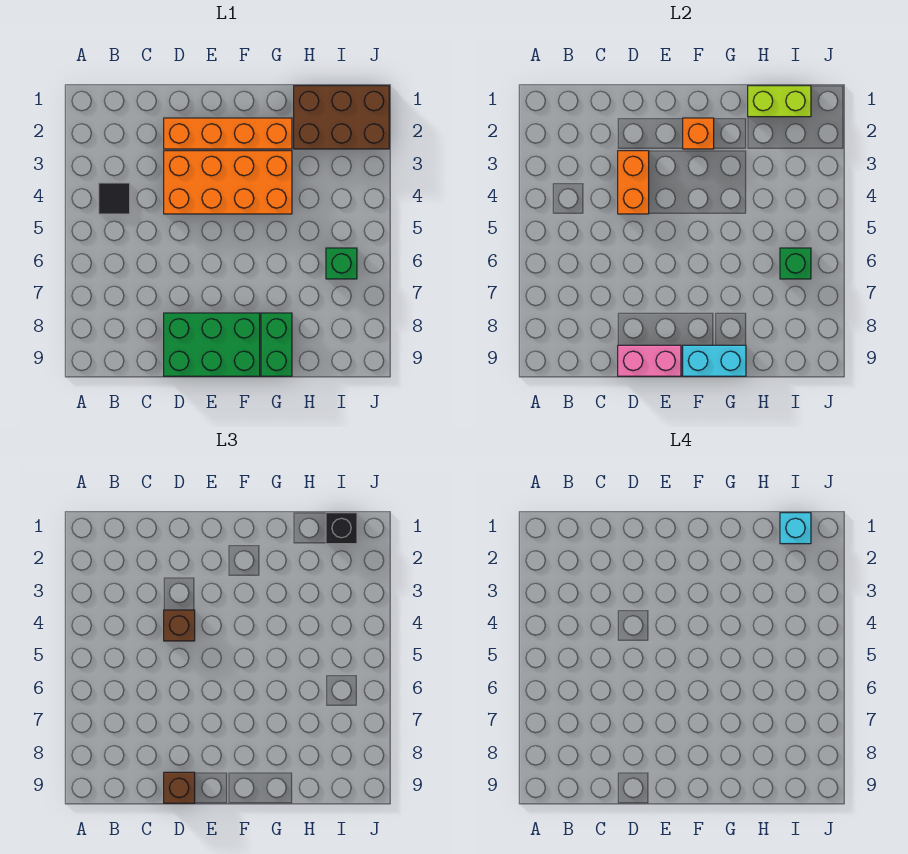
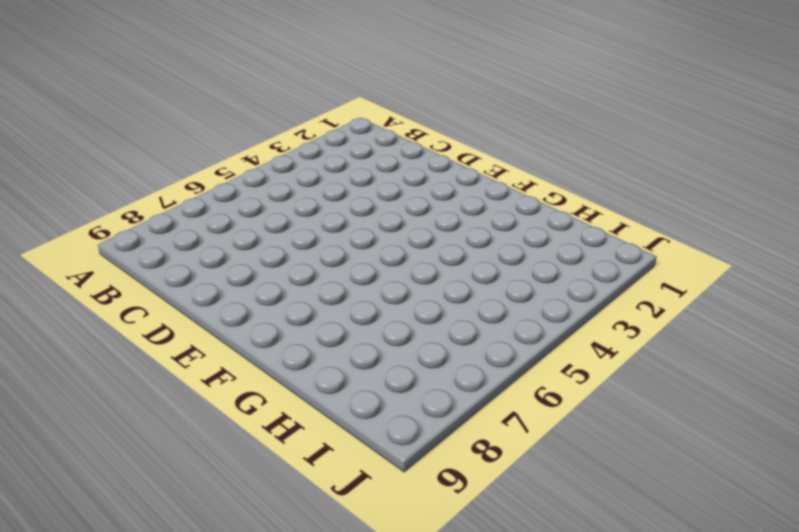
none -> black tile B4 level 1
none -> orange brick D2:G2 level 1
none -> orange brick D3:G4 level 1

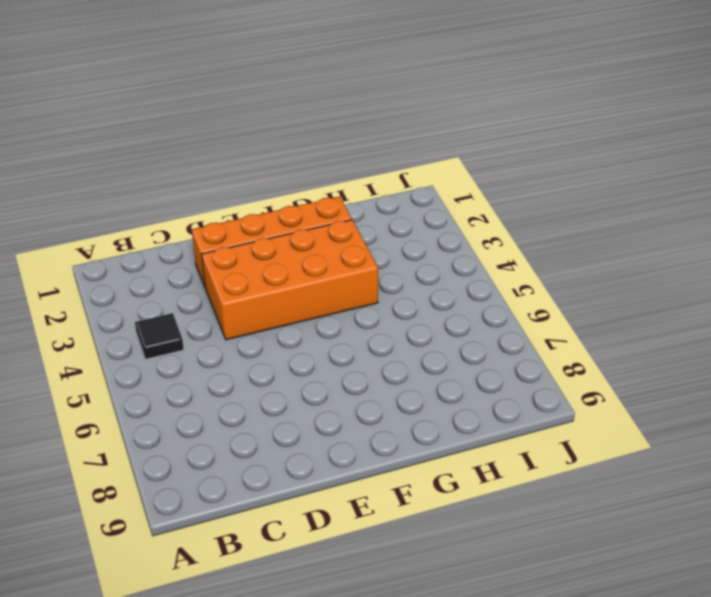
none -> green brick D8:F9 level 1
none -> green brick G8:G9 level 1
none -> brown brick H1:J2 level 1

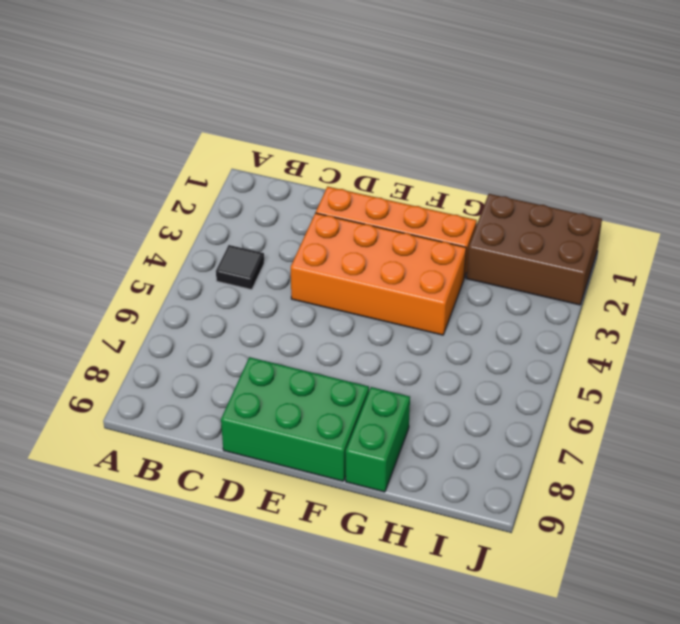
none -> green brick I6 level 1
none -> orange brick D3:D4 level 2
none -> pink brick D9:E9 level 2

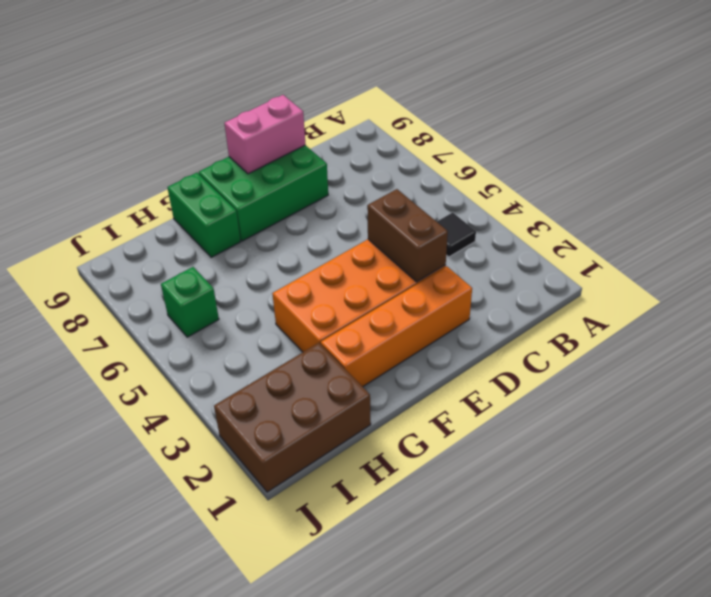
brown brick D3:D4 level 2 -> orange brick D3:D4 level 2
none -> orange brick F2 level 2
none -> cyan brick F9:G9 level 2
none -> lime brick H1:I1 level 2

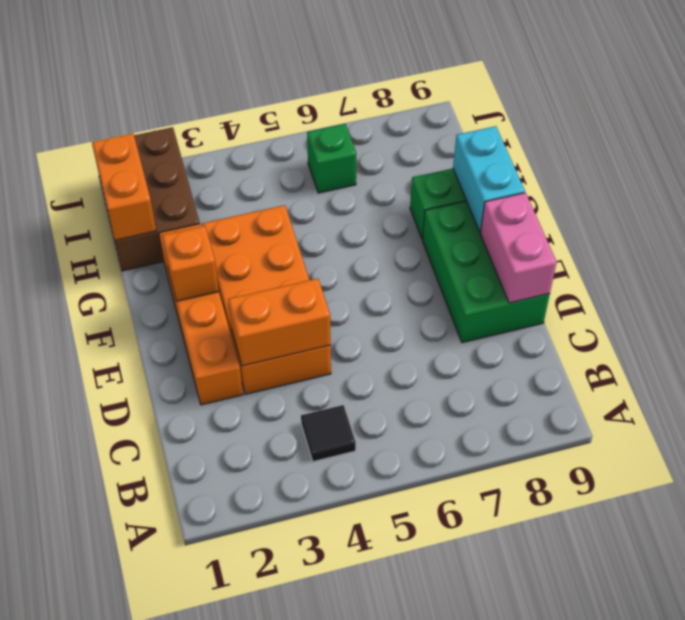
orange brick H1:I1 level 2 -> lime brick H1:I1 level 2
none -> green brick I6 level 2
none -> brown brick D4 level 3
none -> brown brick D9 level 3

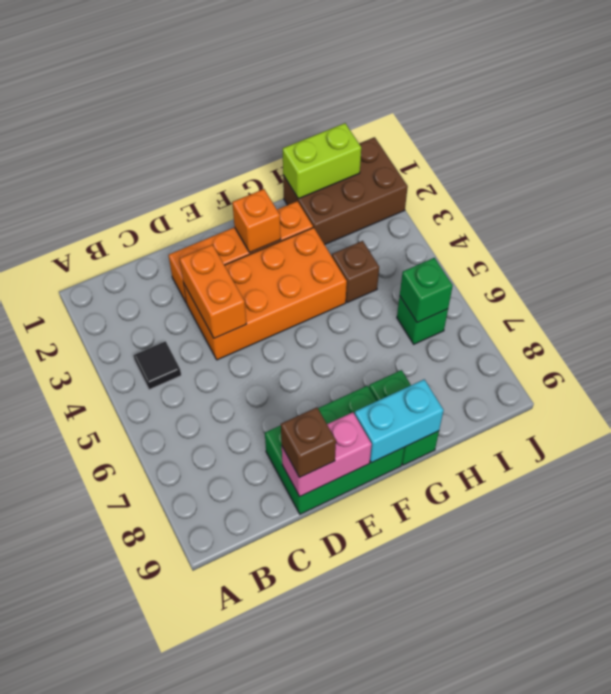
brown brick H4 level 1 -> brown brick D4 level 3
none -> black brick I1 level 3
none -> cyan brick I1 level 4

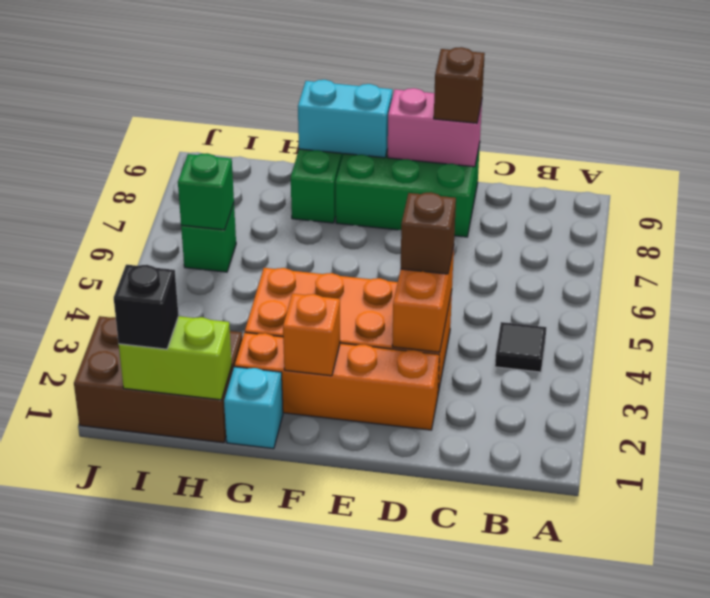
cyan brick G1 level 1 -> cyan brick I1 level 4

